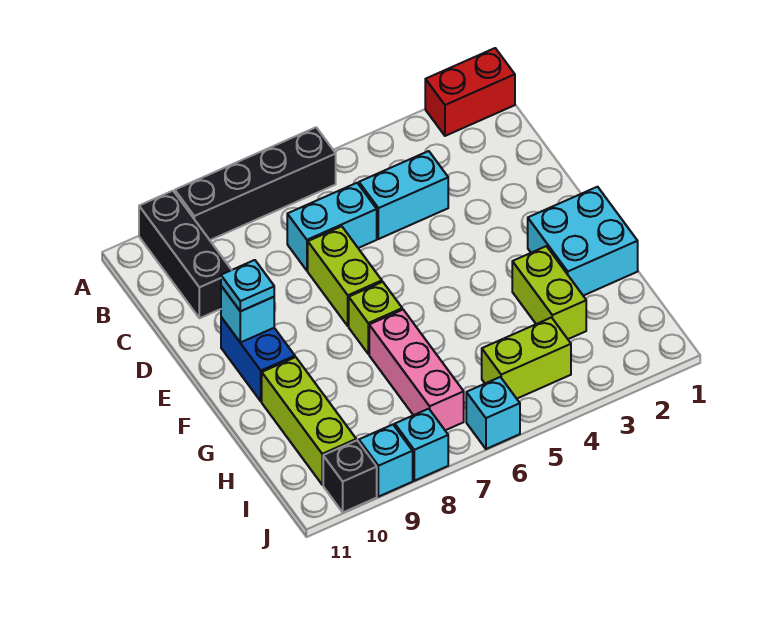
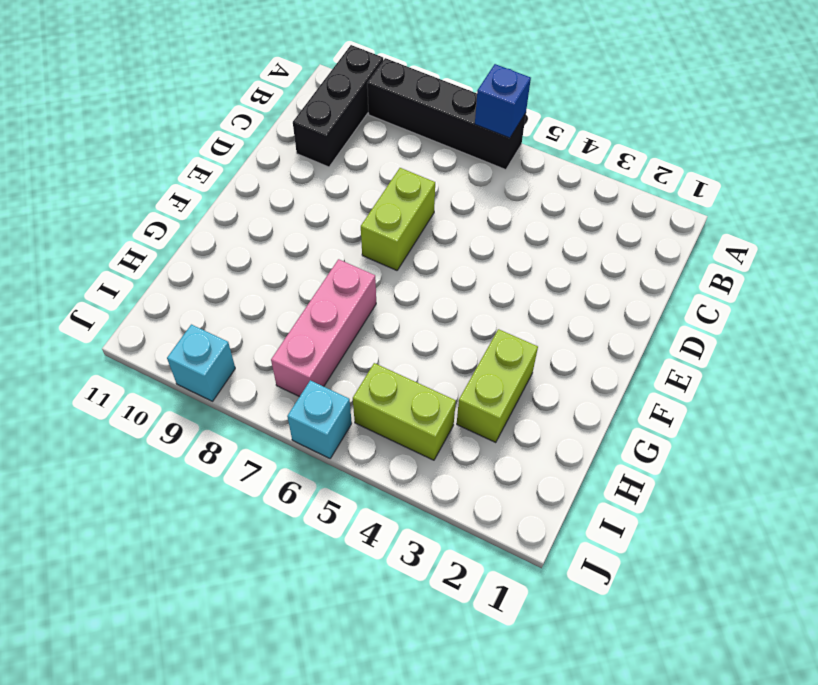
blue brick A6 level 2 -> none
none -> red brick A1:A2 level 1
none -> cyan brick C4:C5 level 1
none -> cyan brick C6:C7 level 1

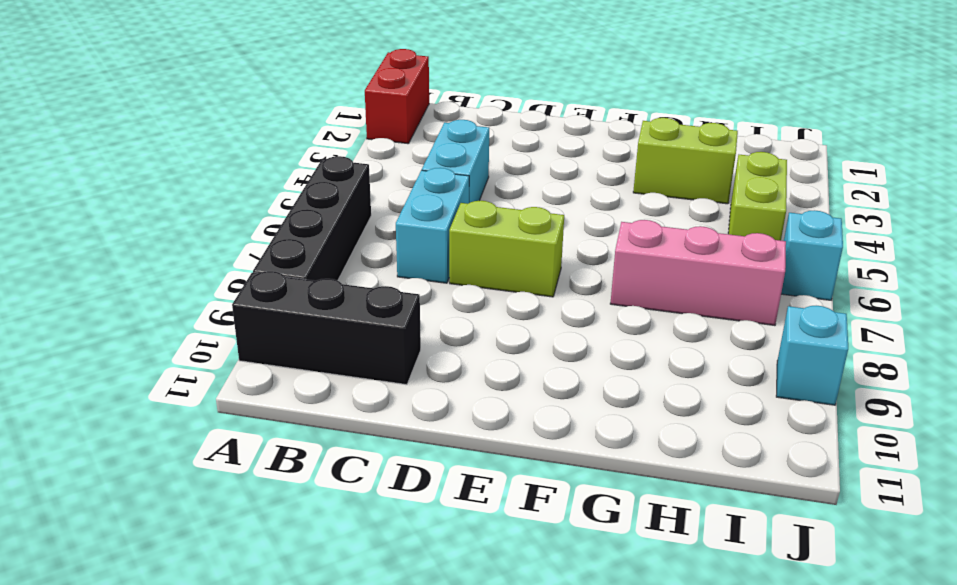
none -> blue brick E10:F10 level 1
none -> cyan brick F1:G2 level 1
none -> lime brick F7 level 1

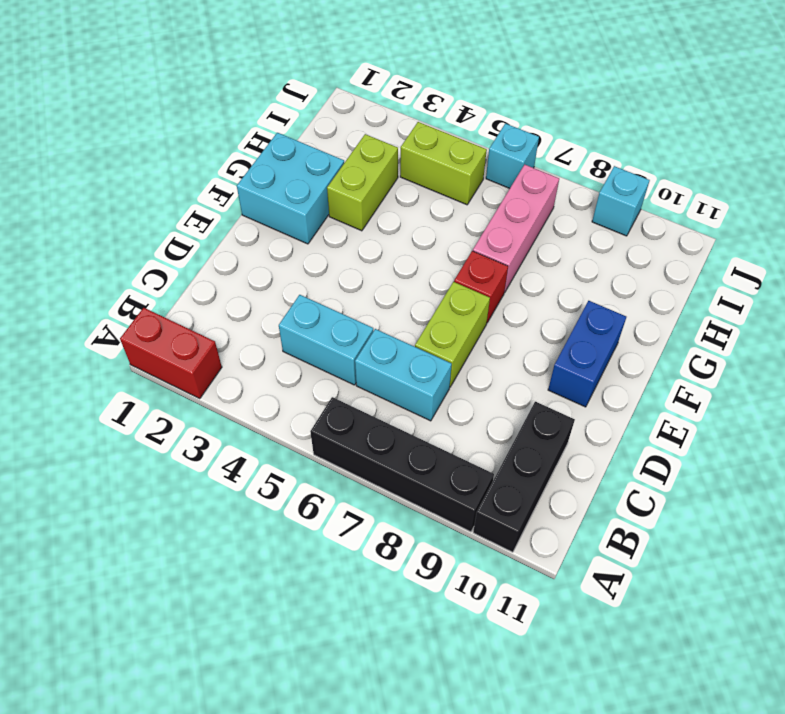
red brick F7 level 1 -> lime brick F7 level 1
none -> lime brick G10:I10 level 1
none -> cyan brick J8 level 1
none -> black brick J10 level 1

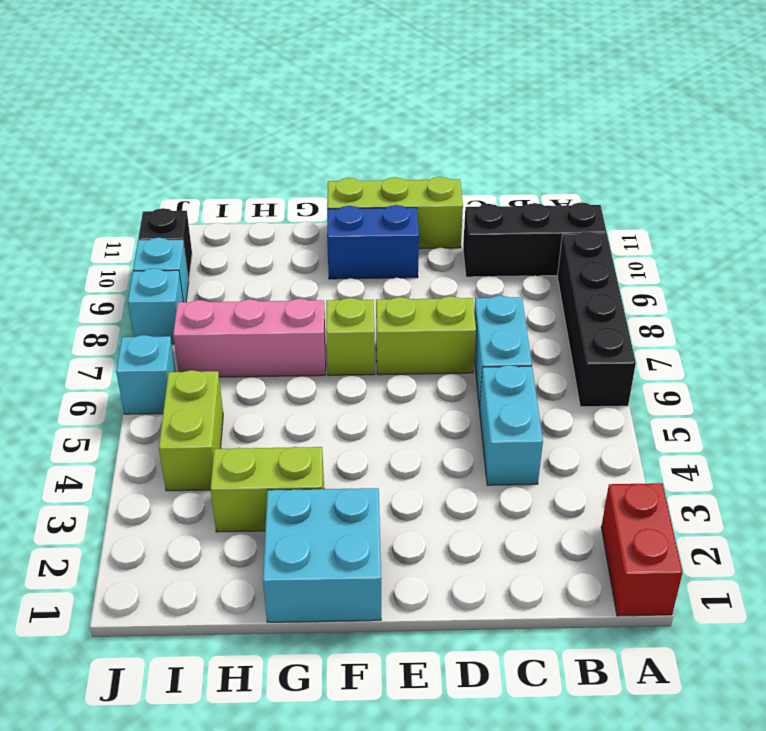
lime brick D11:F11 level 1 -> lime brick G10:I10 level 1
none -> cyan brick E10 level 2
none -> cyan plate E10 level 3

